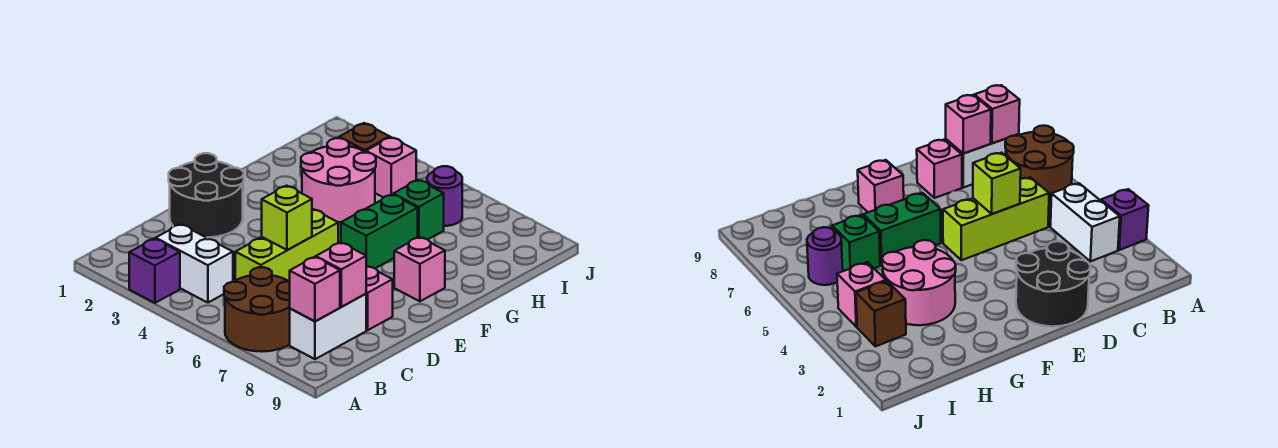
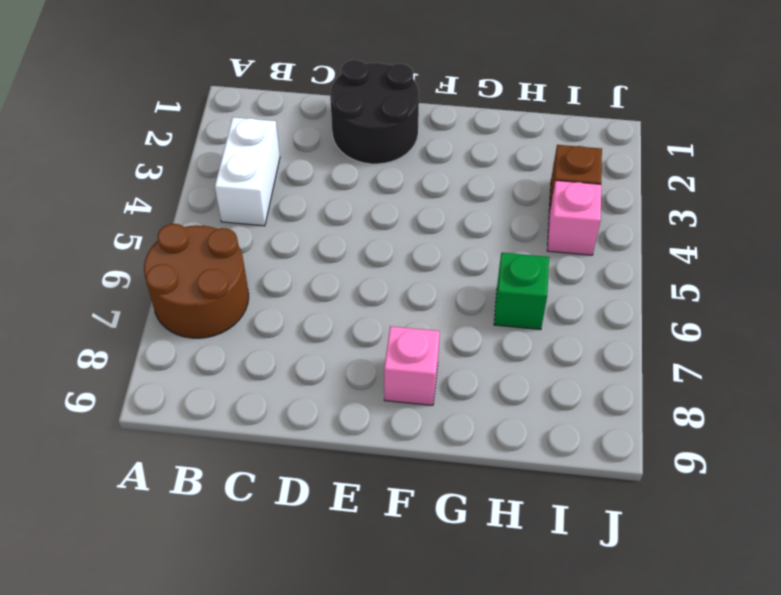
none -> purple brick A3 level 1
none -> white brick B8:C8 level 1
none -> lime brick C5:E5 level 1

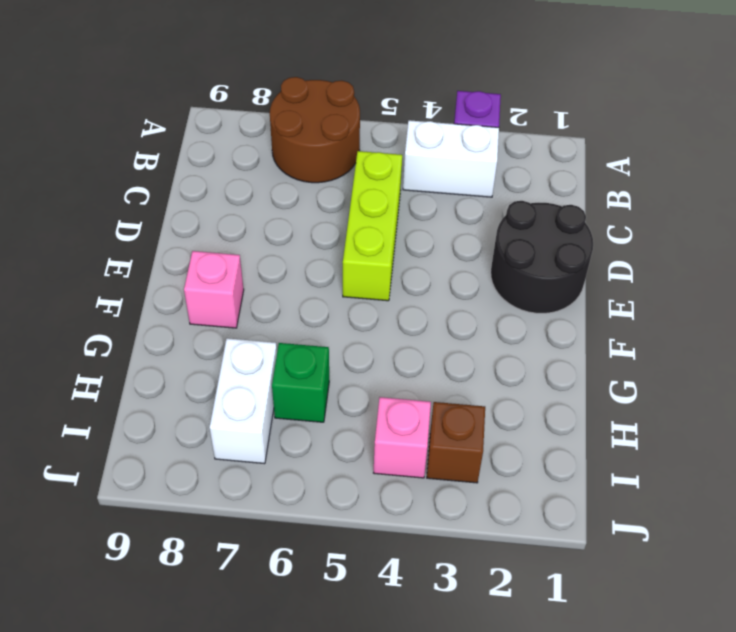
white brick H7:I7 level 1 -> white brick B8:C8 level 1
none -> pink brick D8 level 1
none -> green brick F6:G6 level 1
none -> pink round brick G3:H4 level 1

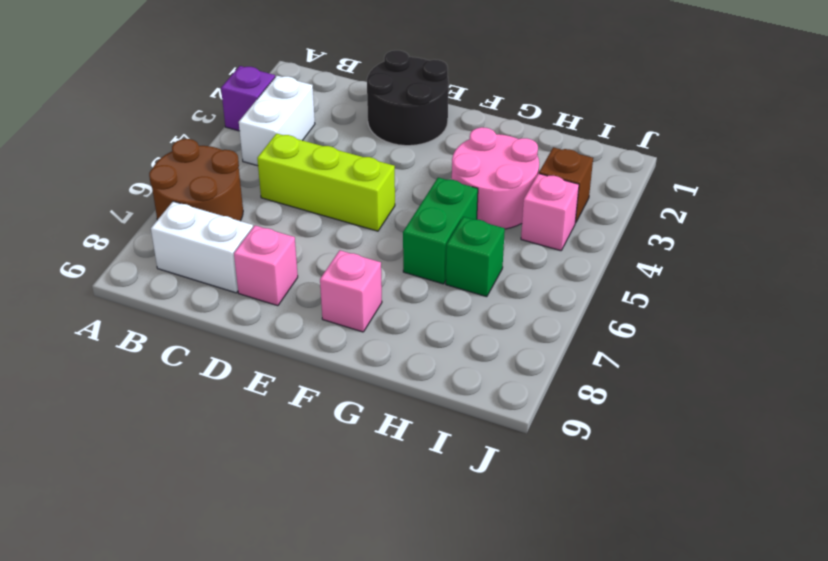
green brick G5:G6 level 1 -> green brick F6:G6 level 1
none -> purple round brick I6 level 1
none -> pink brick B8 level 2
none -> pink brick C8 level 2

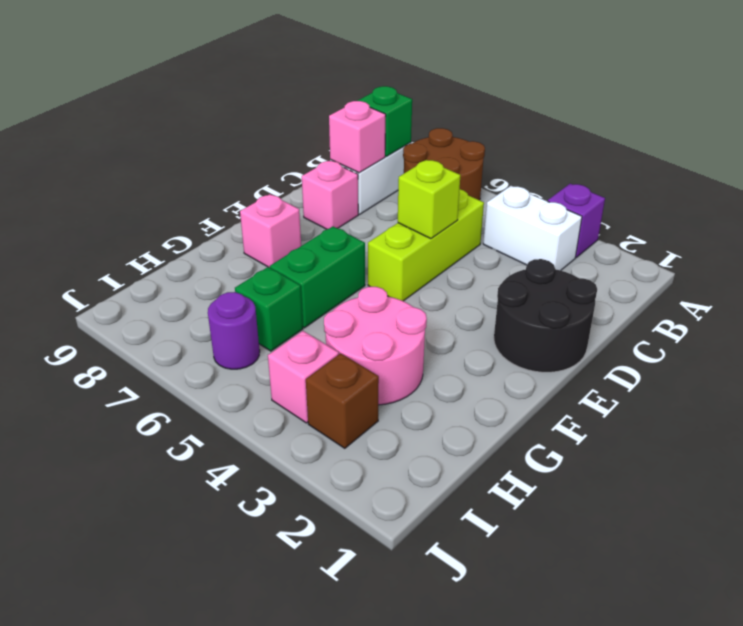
green brick B8 level 2 -> pink brick B8 level 2

